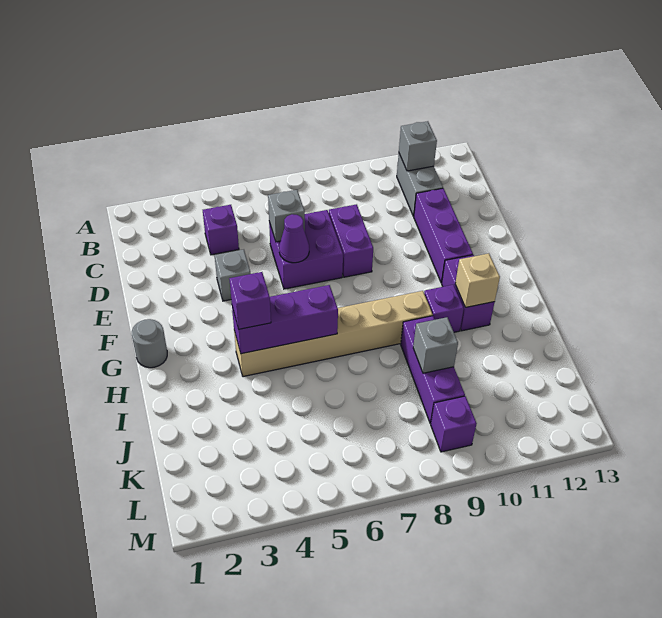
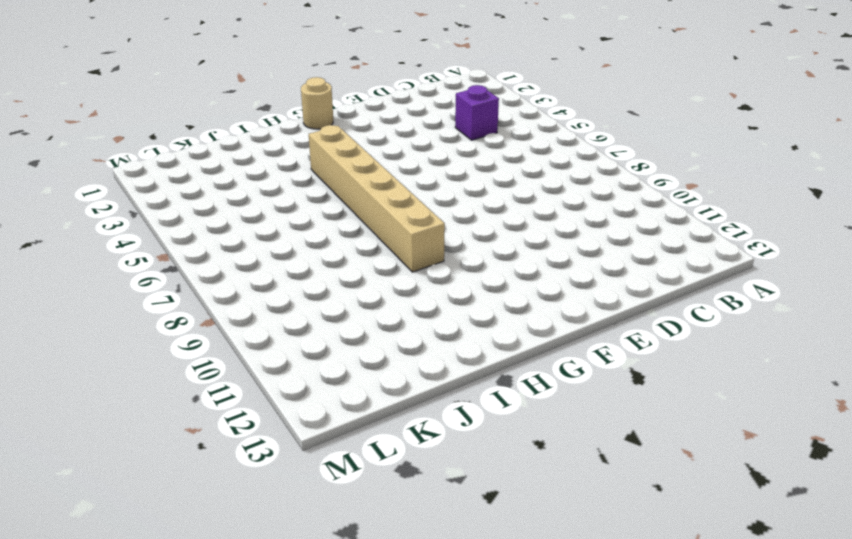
tan round brick G1 level 1 -> grey round brick G1 level 1
none -> grey brick B11:C11 level 1
none -> purple brick D6:E7 level 1
none -> purple brick D8:E8 level 1

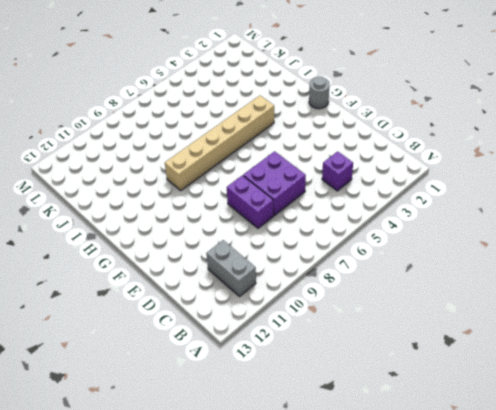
none -> purple brick D11:F11 level 1
none -> grey brick E4 level 1
none -> purple brick G11:H11 level 1

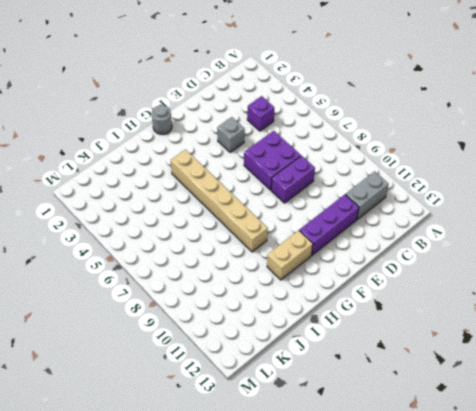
tan brick G11:H11 level 1 -> purple brick G11:H11 level 1
none -> purple brick H10 level 1
none -> purple brick I9:K9 level 1
none -> purple brick L9 level 1

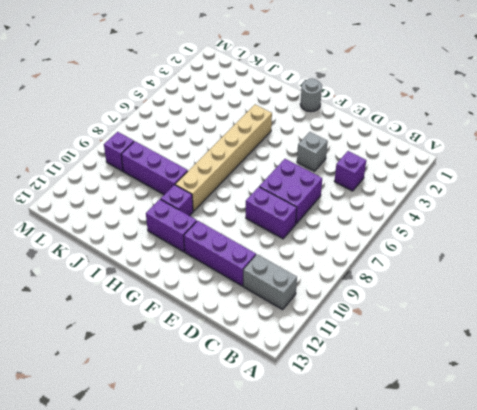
none -> grey brick B11 level 2
none -> grey brick D6 level 2
none -> purple cone E6 level 2

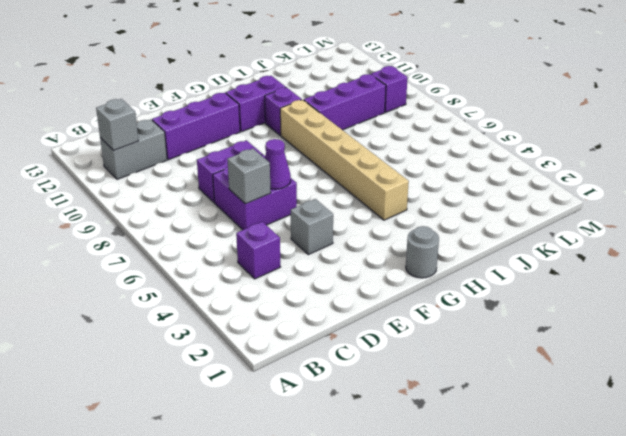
none -> purple brick H4:H6 level 2
none -> tan brick H11 level 2
none -> grey brick J9 level 2

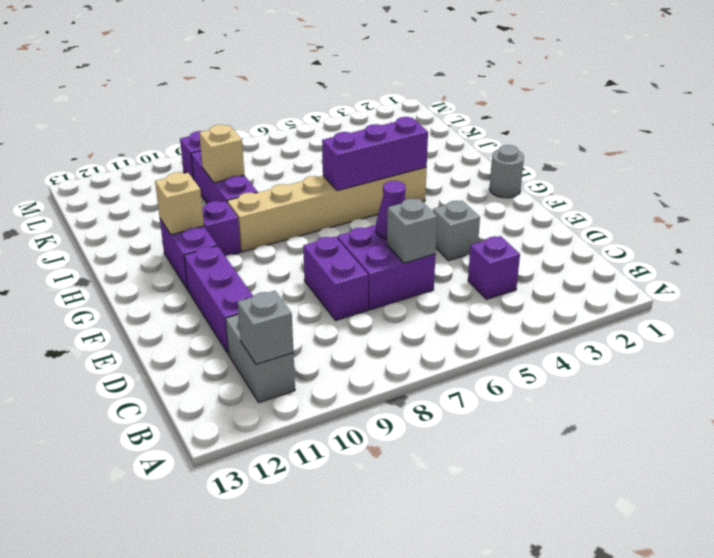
tan brick J9 level 2 -> grey brick J9 level 2
none -> purple brick H4 level 3

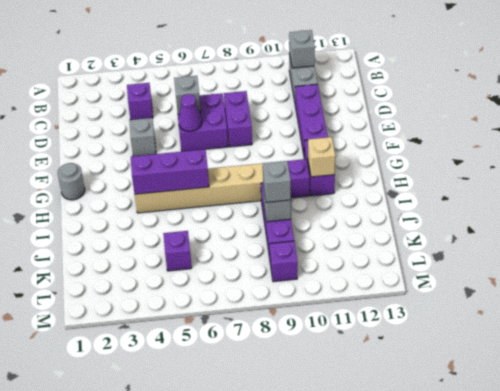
grey brick J9 level 3 -> none
purple brick K5 level 1 -> purple brick H4 level 3

